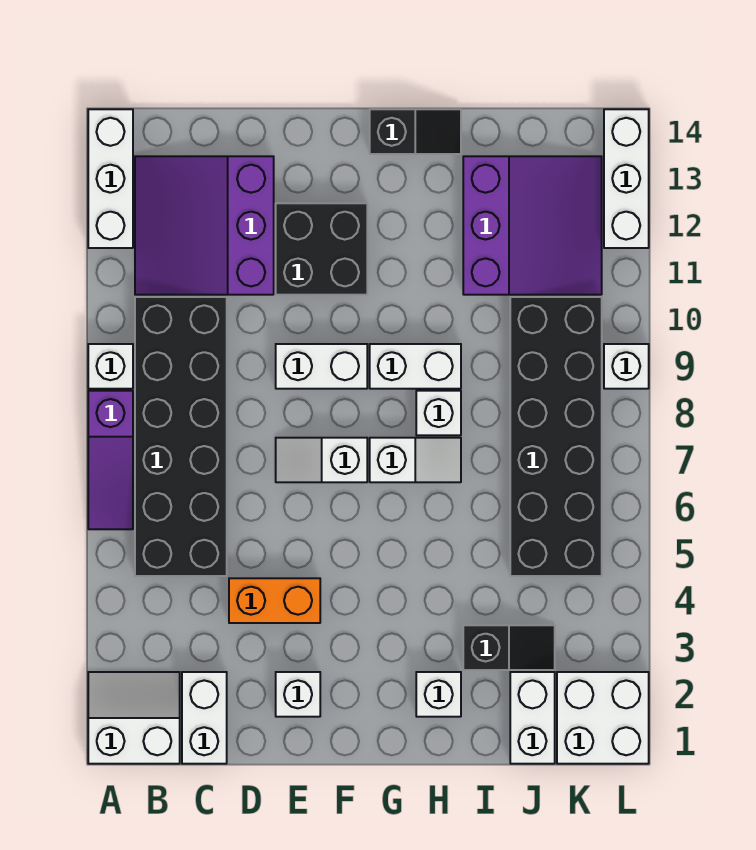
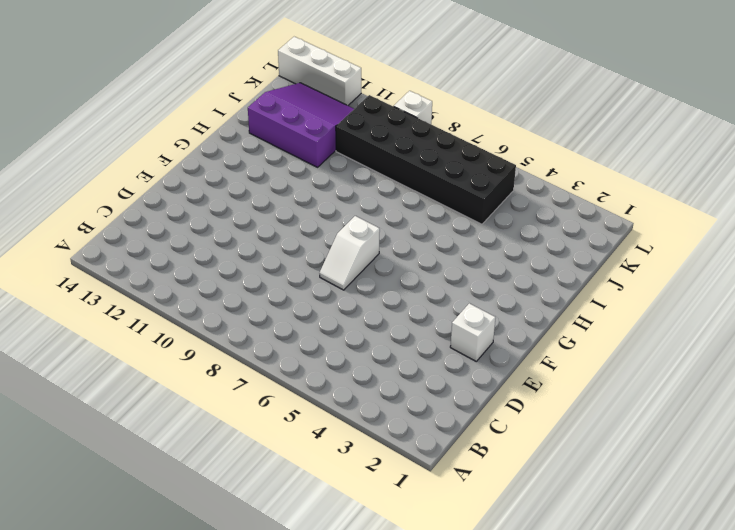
none -> white slope A1:B2 level 1 top 1
none -> purple slope A6:A8 level 1 top 8
none -> white brick A9 level 1

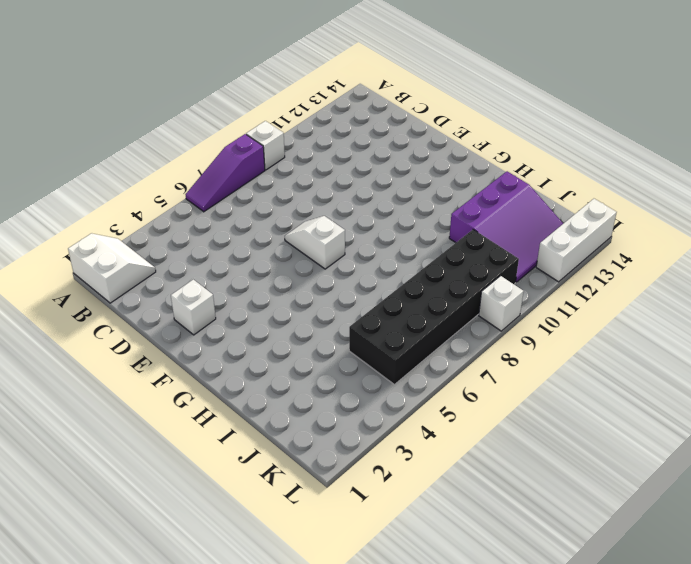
none -> white brick A12:A14 level 1
none -> black brick B5:C10 level 1
none -> purple slope B11:D13 level 1 top D

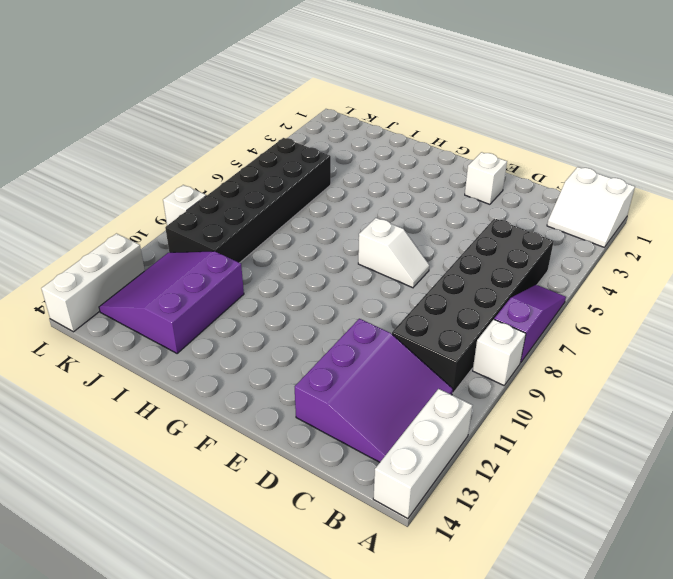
none -> white brick C1:C2 level 1
none -> orange brick D4:E4 level 1
none -> white brick E9:F9 level 1

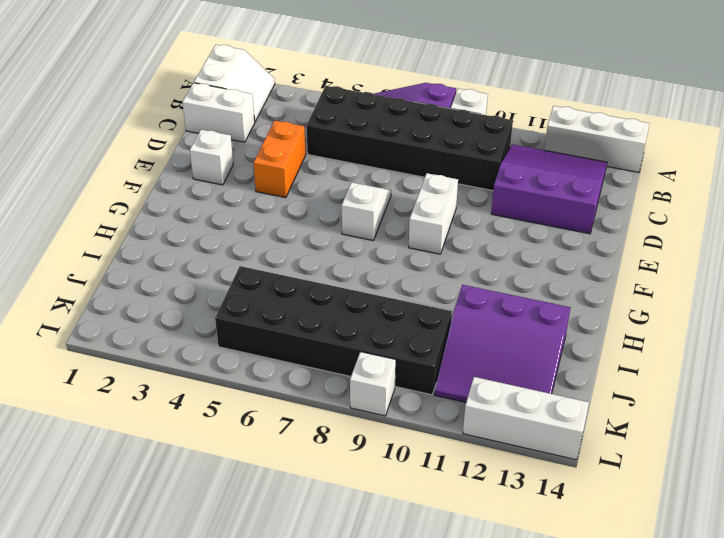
none -> black brick E11:F12 level 1
none -> white slope G7:H7 level 1 top G
none -> white brick G9:H9 level 1

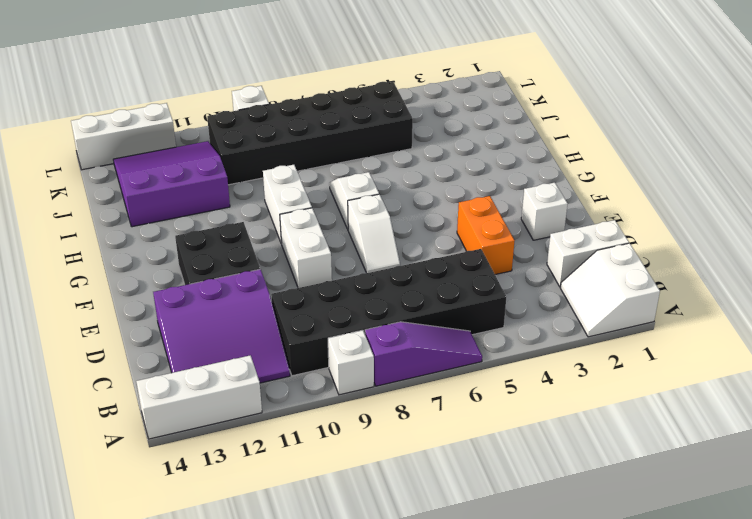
none -> black slope G14:H14 level 1 top G
none -> white brick H2 level 1
none -> white brick H8 level 1

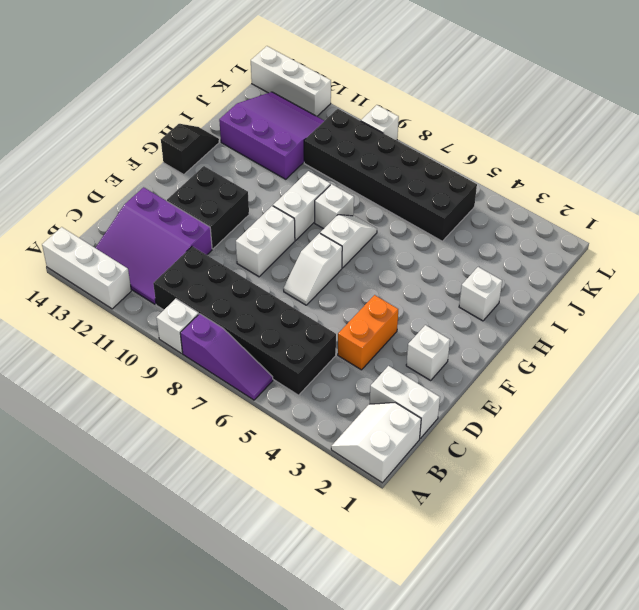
none -> black slope I3:J3 level 1 top I
none -> white brick J1:J2 level 1
none -> white brick K1:L2 level 1

